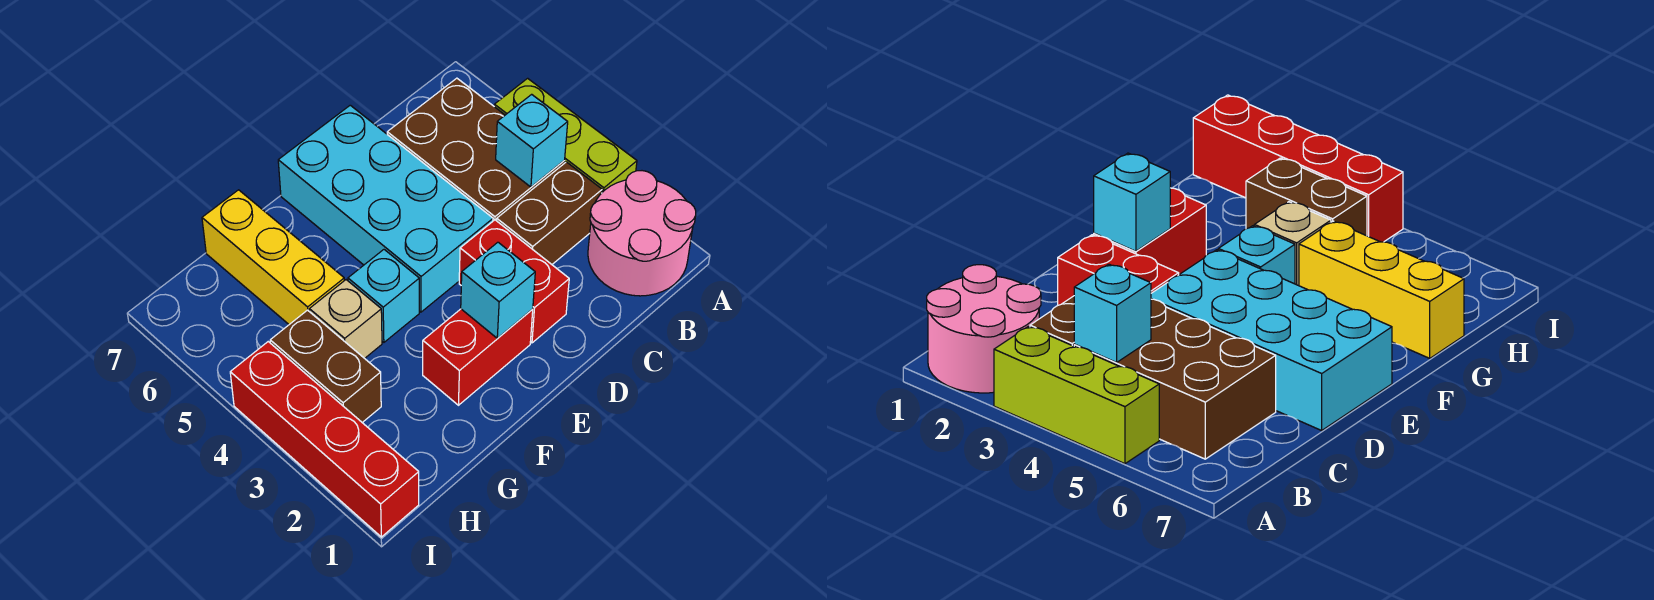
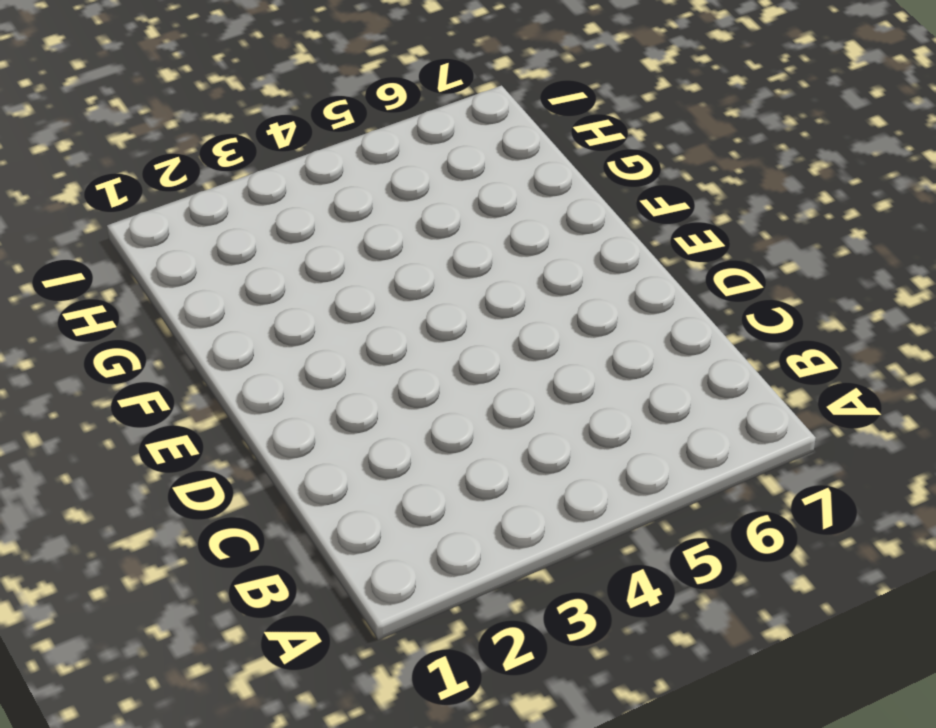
none -> pink round brick A1:B2 level 1
none -> lime brick A3:A5 level 1
none -> brown brick B3:C3 level 1

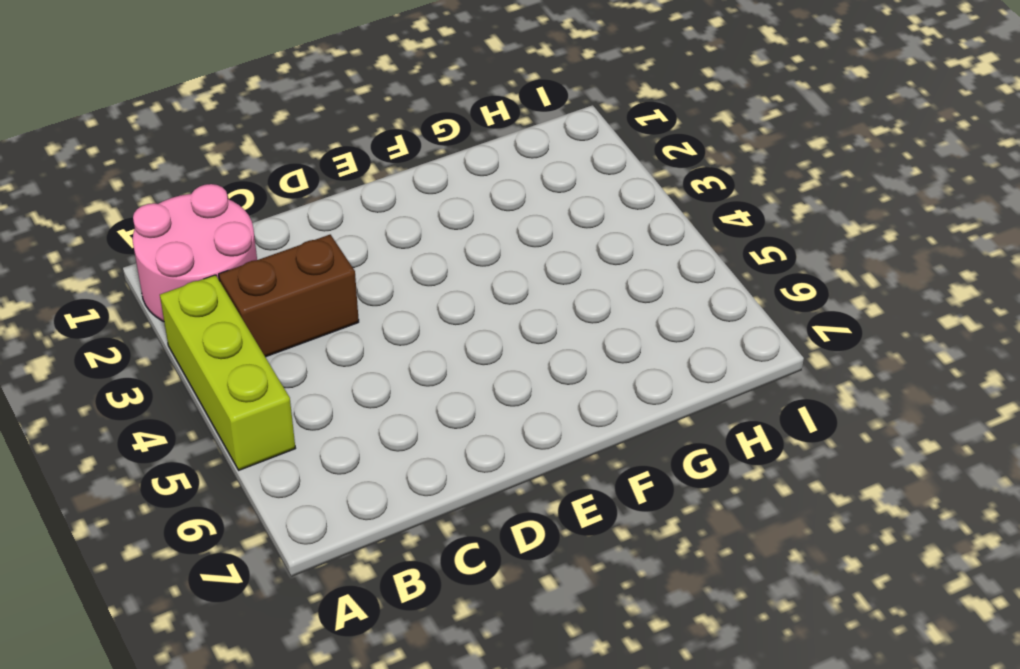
none -> brown brick B4:C6 level 1
none -> red brick D2:D3 level 1
none -> cyan brick D4:E7 level 1

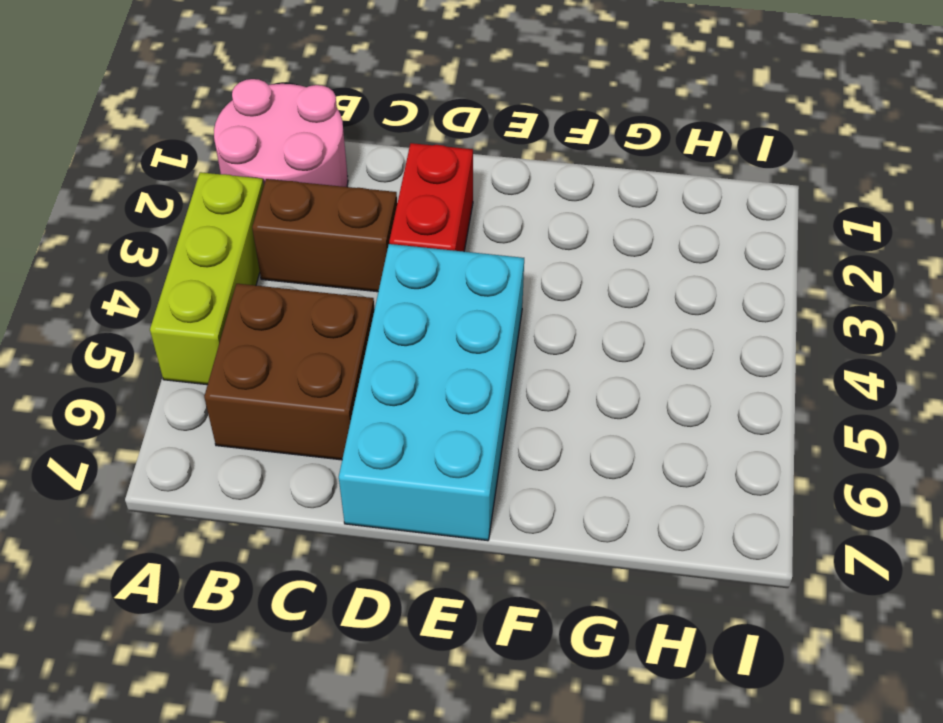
brown brick B5:C6 level 1 -> brown brick B4:C6 level 1
none -> red brick E2:F2 level 1
none -> cyan brick F4 level 1
none -> tan brick G4 level 1

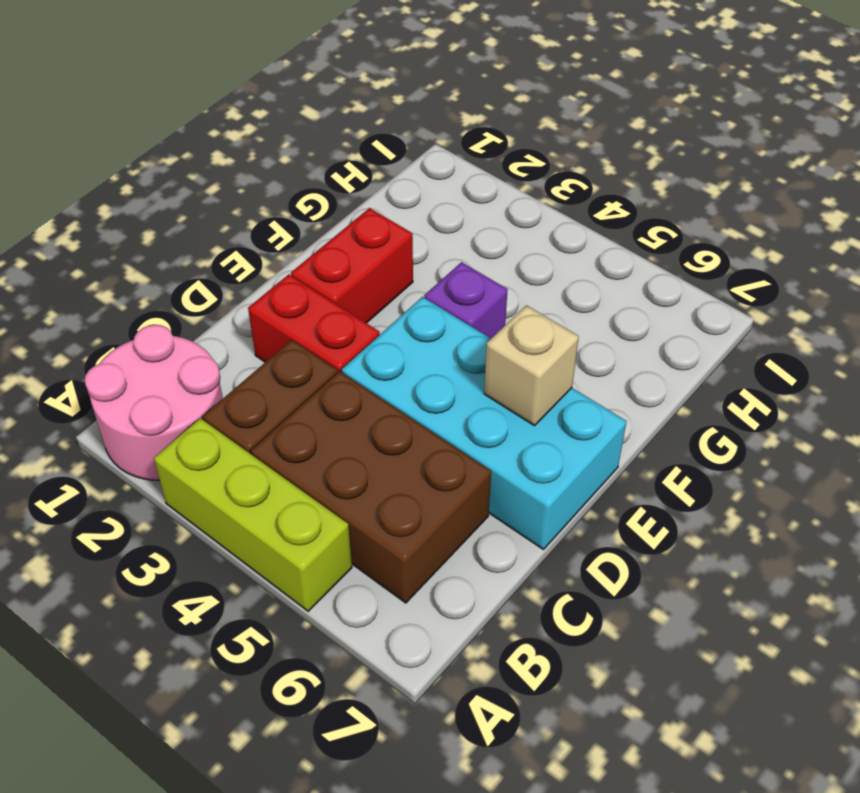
tan brick E6 level 2 -> tan brick G4 level 1
purple brick F4 level 1 -> cyan brick F4 level 1
none -> yellow brick G5:G7 level 1
none -> brown brick H3:H4 level 1
none -> red brick I1:I4 level 1

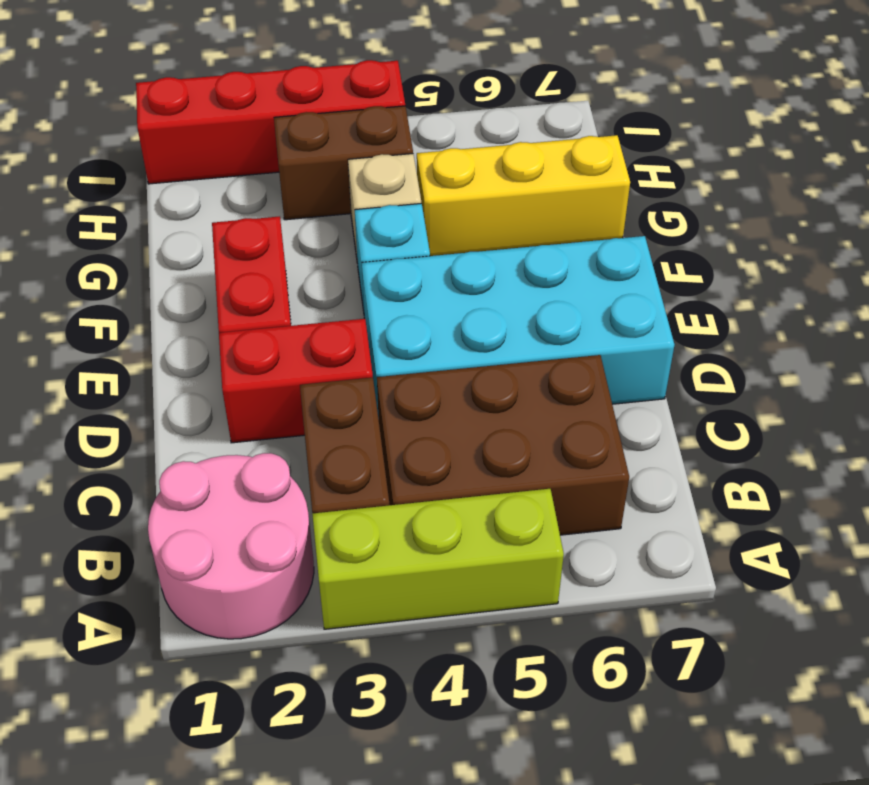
none -> cyan brick B4 level 2
none -> cyan brick E2 level 2

